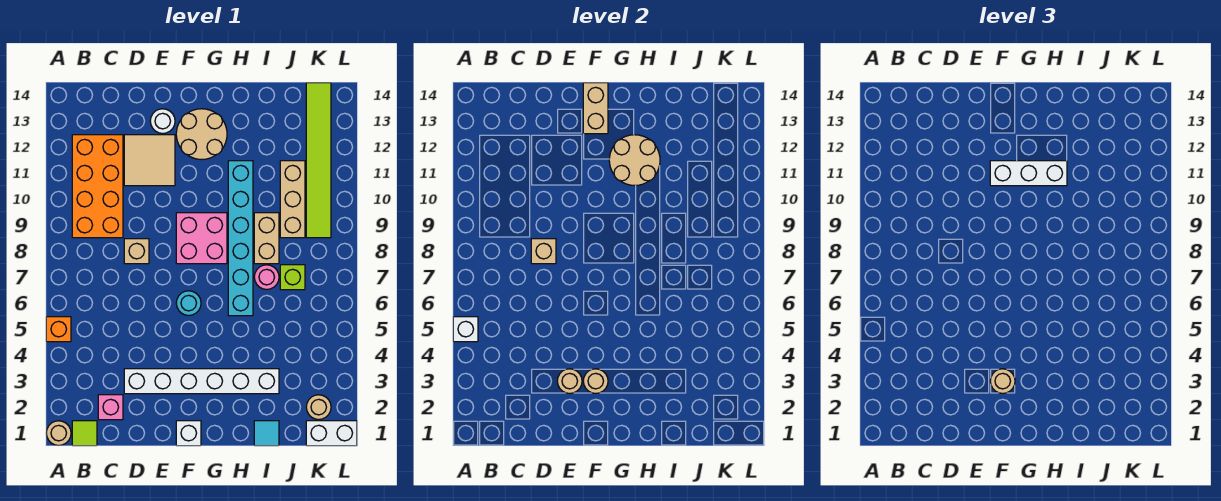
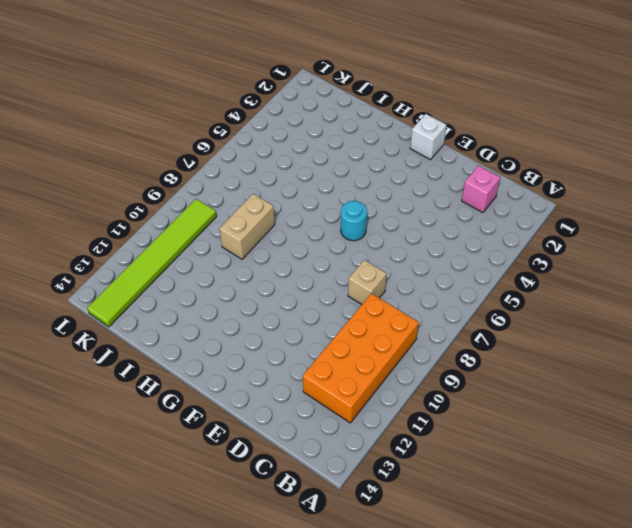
none -> tan round brick A1 level 1
none -> orange brick A5 level 1
none -> lime tile B1 level 1
none -> white brick D3:I3 level 1

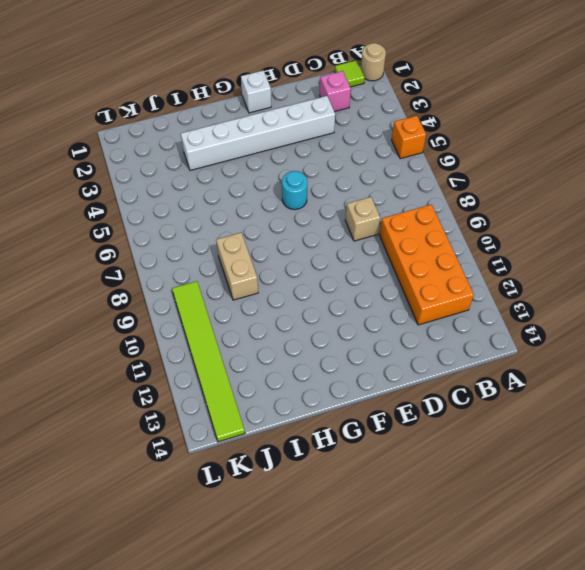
none -> tan tile D11:E12 level 1
none -> white round brick E13 level 1
none -> pink brick F8:G9 level 1
none -> tan round brick F12:G13 level 1

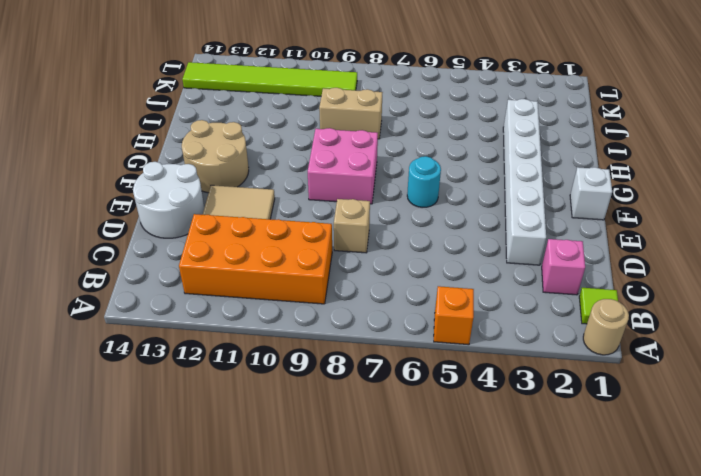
white round brick D13:E14 level 1 -> white round brick E13 level 1
none -> cyan brick H6:H11 level 1
none -> cyan tile I1 level 1
none -> pink round brick I7 level 1
none -> lime brick J7 level 1

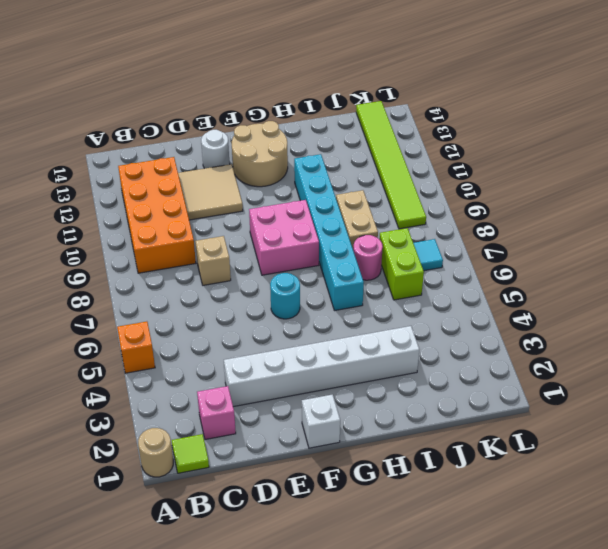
lime brick J6:J7 level 1 -> lime brick J7 level 1
cyan tile K7 level 1 -> cyan tile I1 level 1
none -> tan brick J9:J11 level 1
none -> white brick K1:L1 level 1
none -> tan round brick K2 level 1
none -> white brick A5 level 2

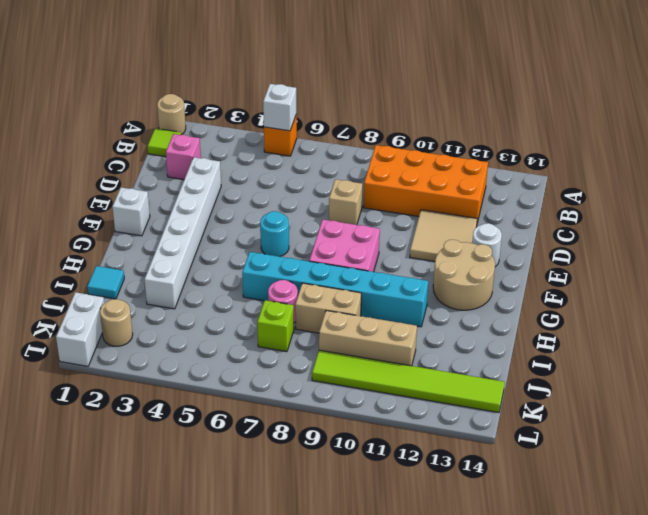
none -> tan brick D8 level 2
none -> tan round brick E3 level 2
none -> tan round brick F3 level 2
none -> tan brick F13:F14 level 2

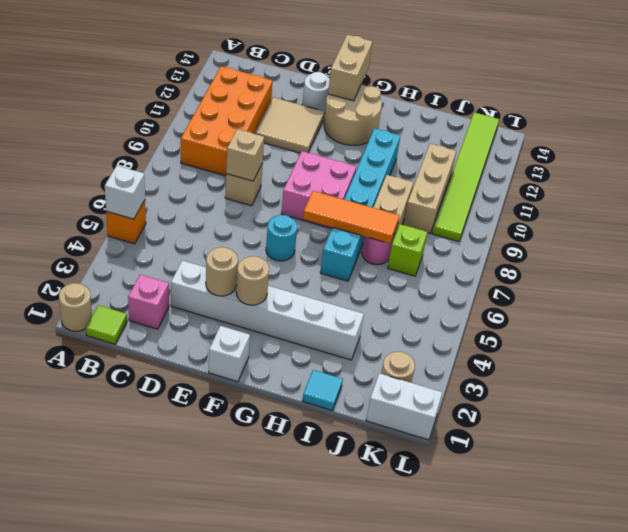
orange tile G7:I7 level 2 -> none
none -> tan round brick G11:H12 level 2
none -> tan round brick F3 level 3
none -> white brick F11:H11 level 3

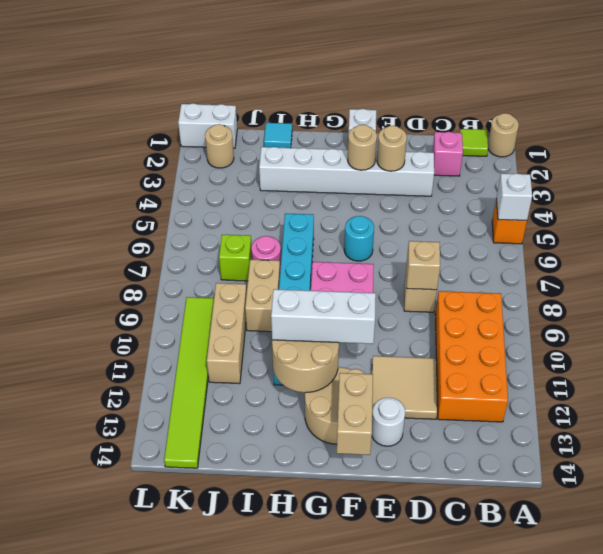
none -> tan round brick F3 level 3

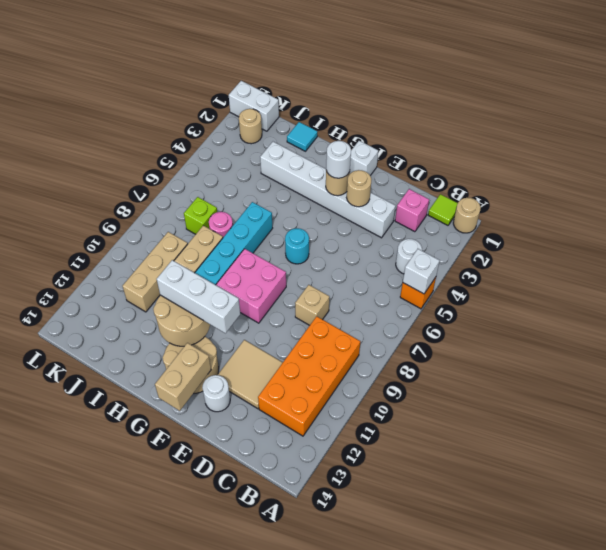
white round brick B4 level 1 -> none
white round brick F3 level 3 -> tan round brick F3 level 3
none -> lime tile K9:K14 level 1
none -> tan brick D8 level 2

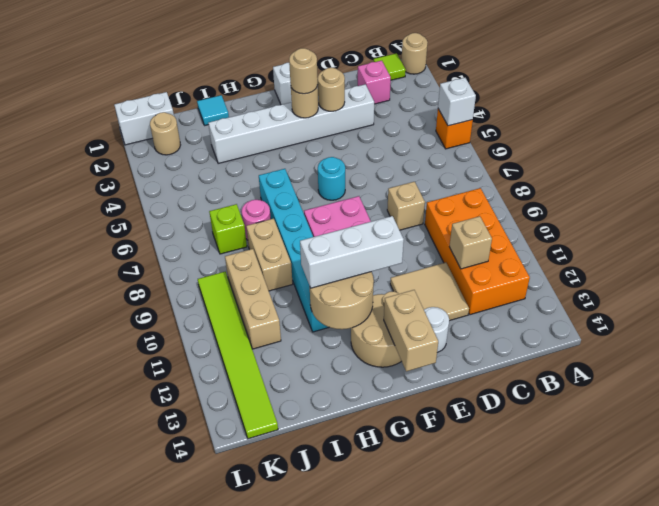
tan brick C11 level 2 -> tan brick D8 level 2

